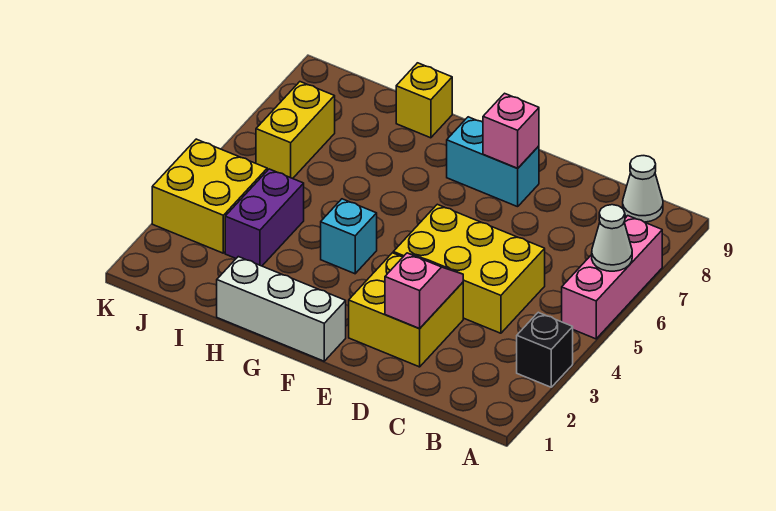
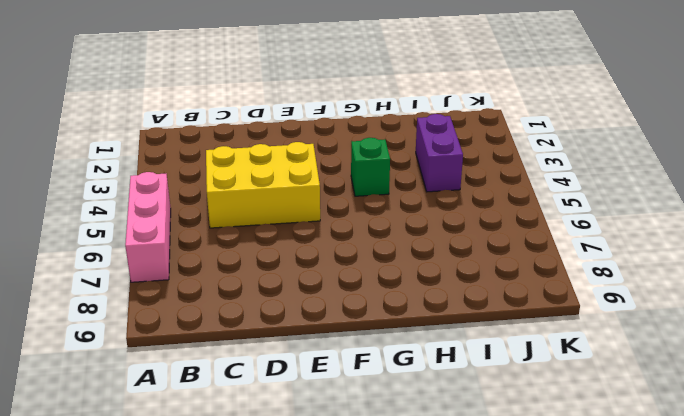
green brick G4 level 1 -> cyan brick G4 level 1
none -> black brick A3 level 1
none -> white cone B9 level 1
none -> yellow brick D2:E3 level 1

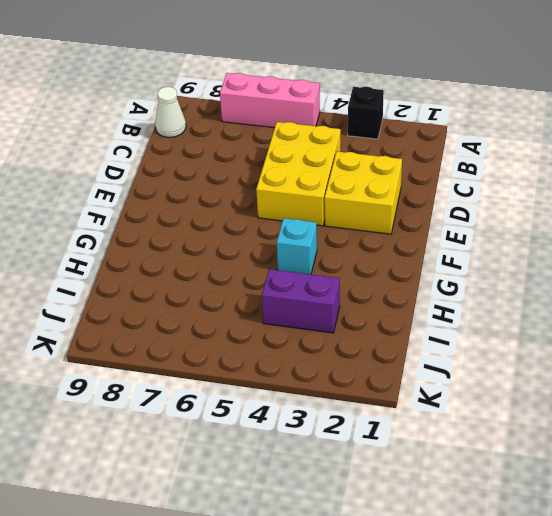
none -> cyan brick E8:F8 level 1
none -> white brick F1:H1 level 1
none -> yellow brick H9 level 1

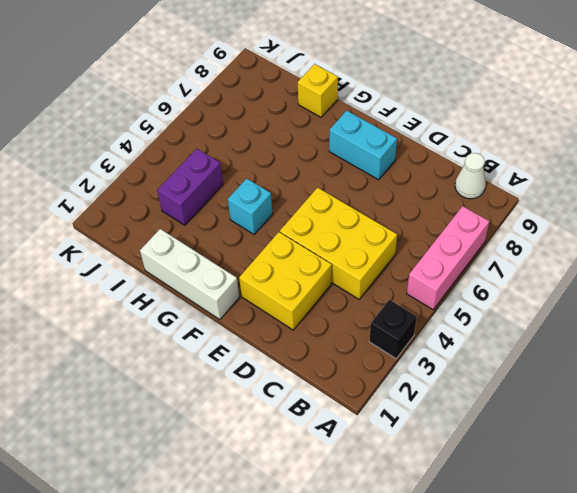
none -> yellow brick J3:K4 level 1
none -> yellow brick J6:J7 level 1
none -> white cone A6 level 2

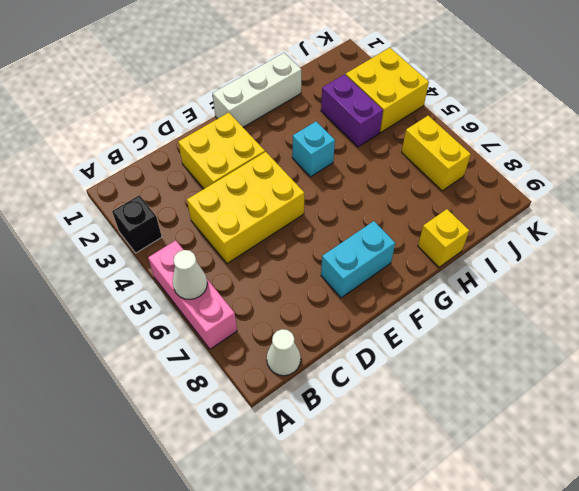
none -> pink slope D2:D3 level 2 top 2
none -> pink brick E8 level 2

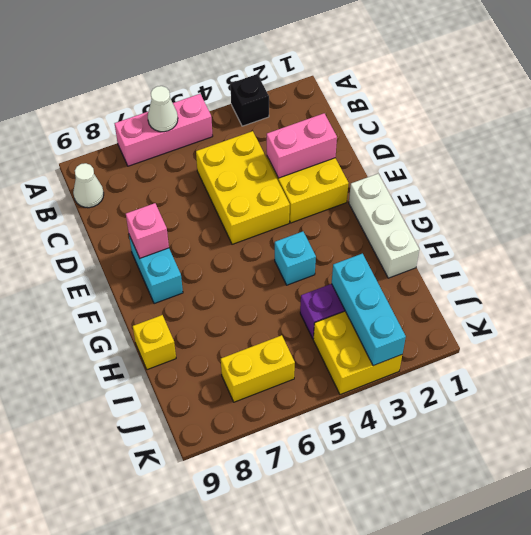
pink brick D2:D3 level 2 -> pink slope D2:D3 level 2 top 2
cyan brick I3:K3 level 2 -> none

